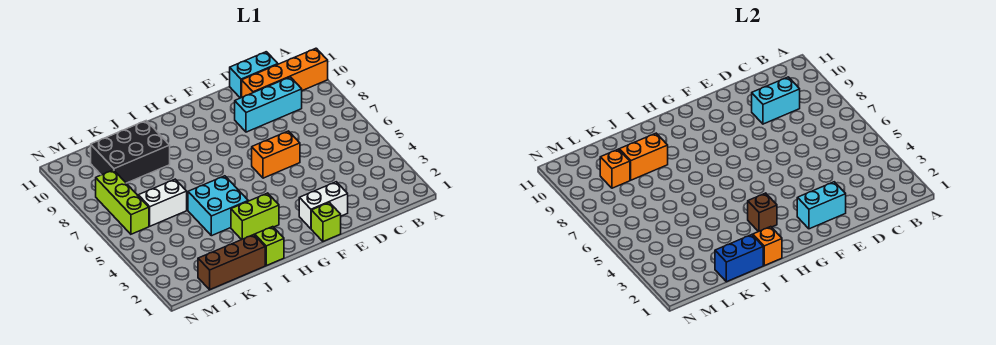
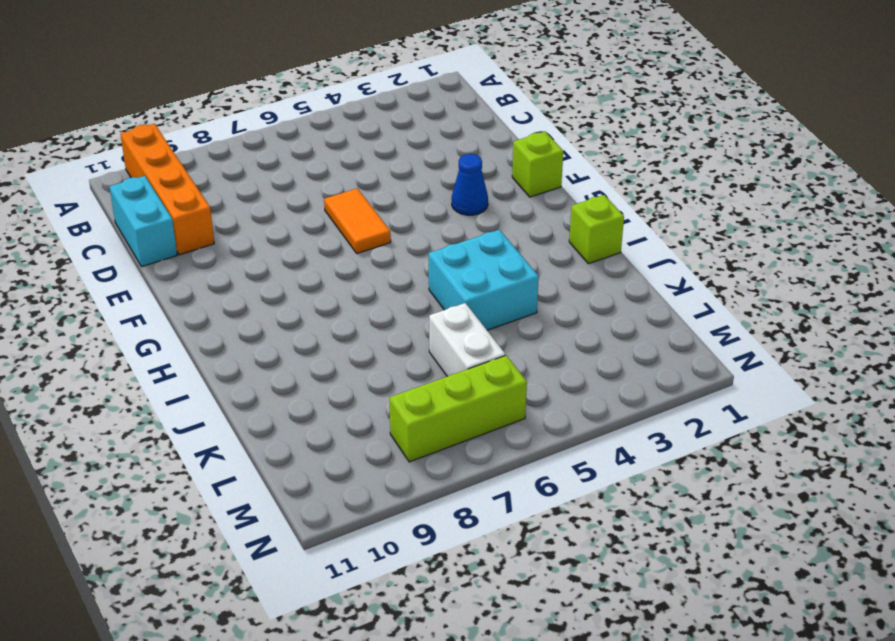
orange tile E6:F6 level 1 -> orange brick E6:F6 level 1
blue cone F3 level 1 -> none
none -> cyan brick C9:E9 level 1
none -> white brick E2:F2 level 1
none -> lime brick H3:I3 level 1

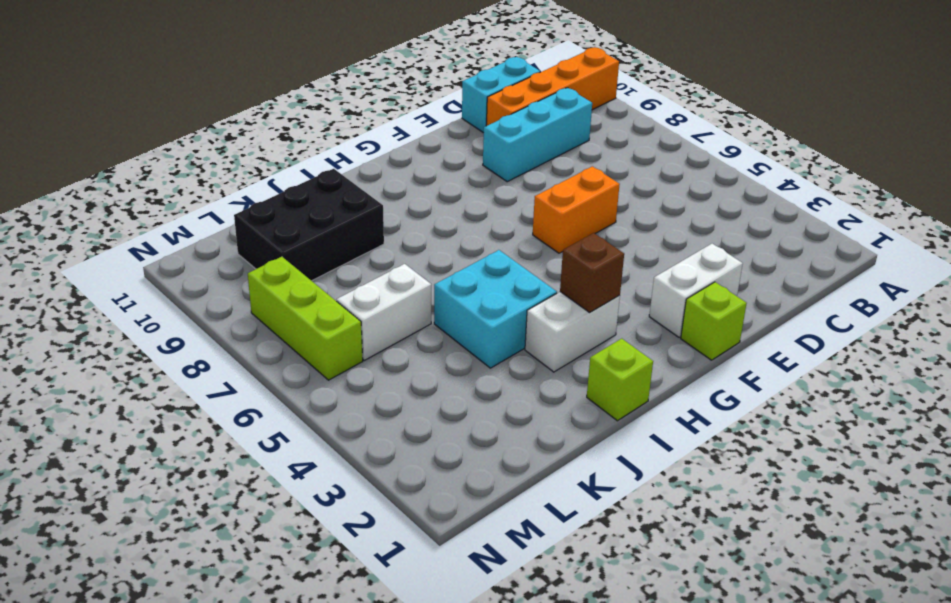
white brick H3:I3 level 1 -> lime brick H3:I3 level 1
none -> brown brick J1:L1 level 1
none -> cyan brick C9:D9 level 2
none -> cyan brick E2:F2 level 2

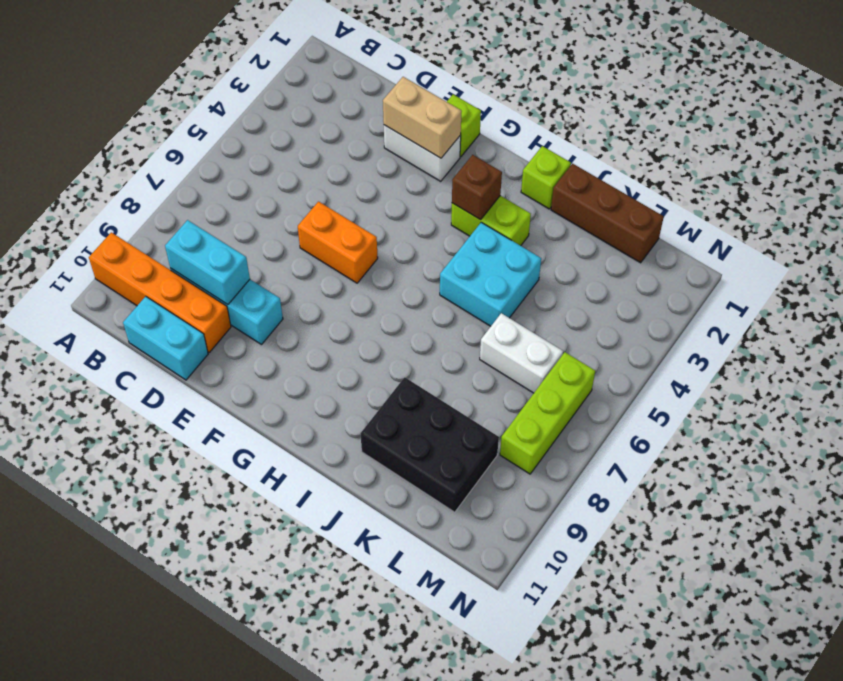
tan brick E2:F2 level 2 -> cyan brick E2:F2 level 2
none -> orange brick I1 level 2
none -> blue brick J1:K1 level 2
none -> orange brick J9:K9 level 2

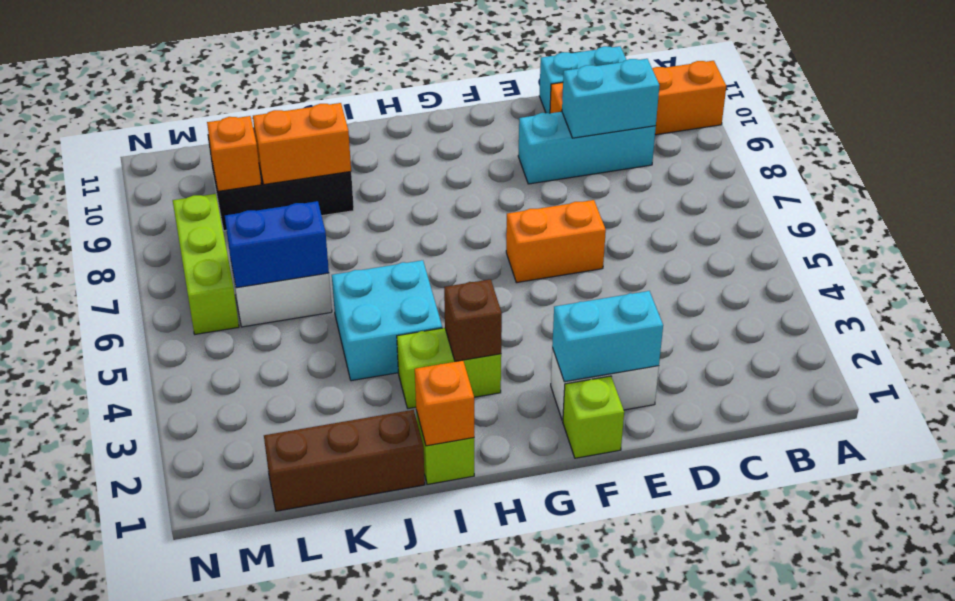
blue brick K6:L6 level 2 -> blue brick J1:K1 level 2

